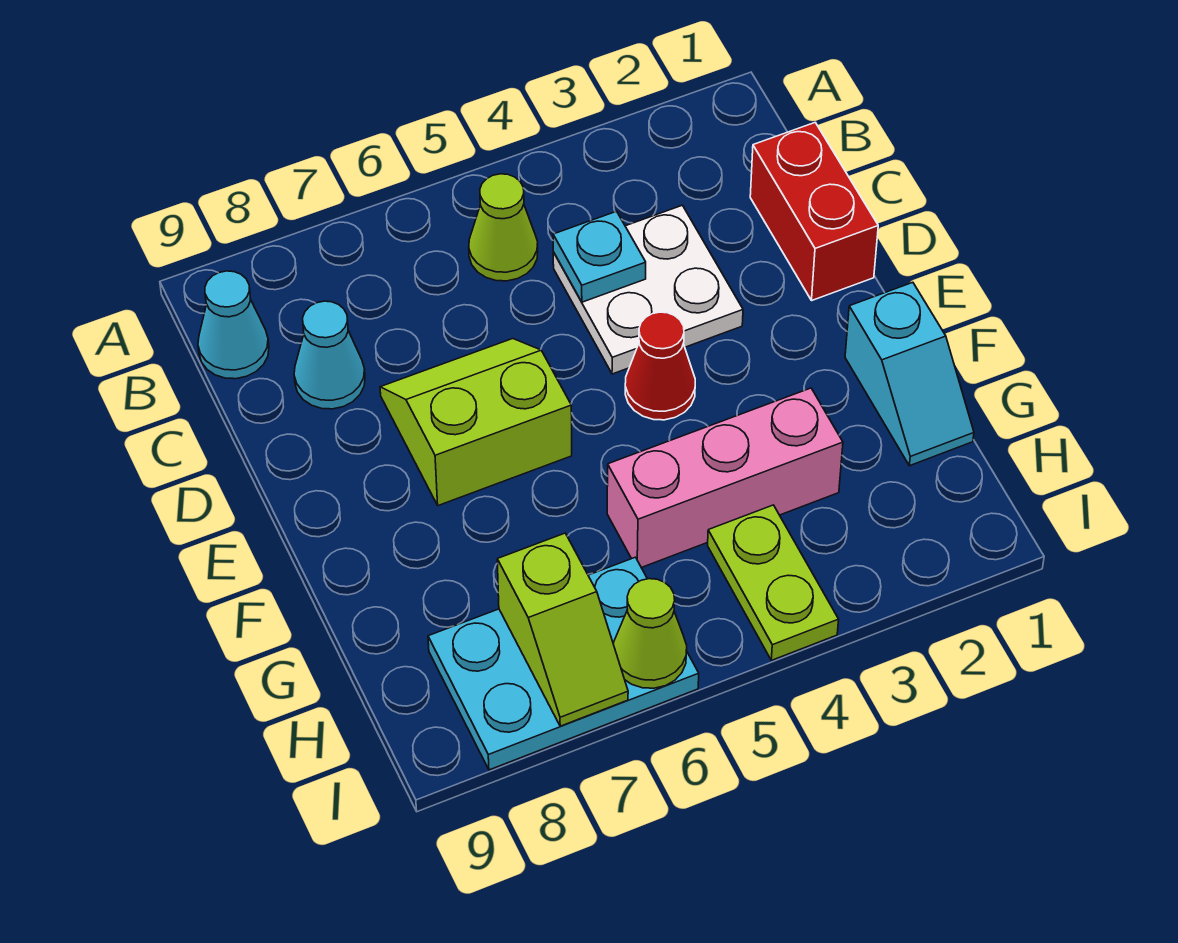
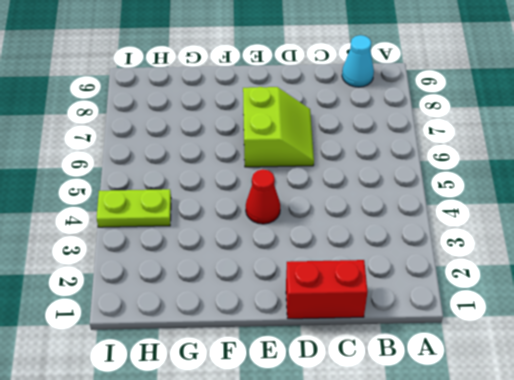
none -> lime cone B5 level 1
none -> white plate C3:D4 level 1
none -> cyan cone C8 level 1

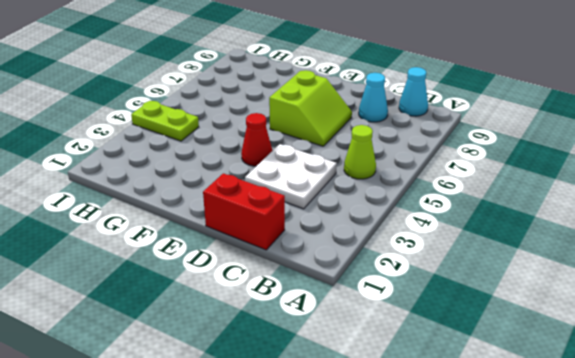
none -> cyan slope F1:G1 level 1 top F
none -> pink brick G3:G5 level 1
none -> cyan plate H6:I8 level 1

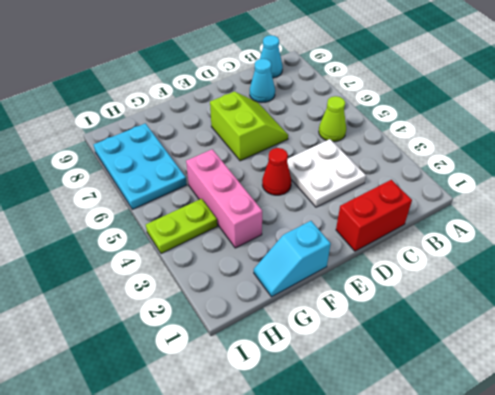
none -> cyan plate C4 level 2
none -> lime slope H7:I7 level 2 top H
none -> lime cone I6 level 2

